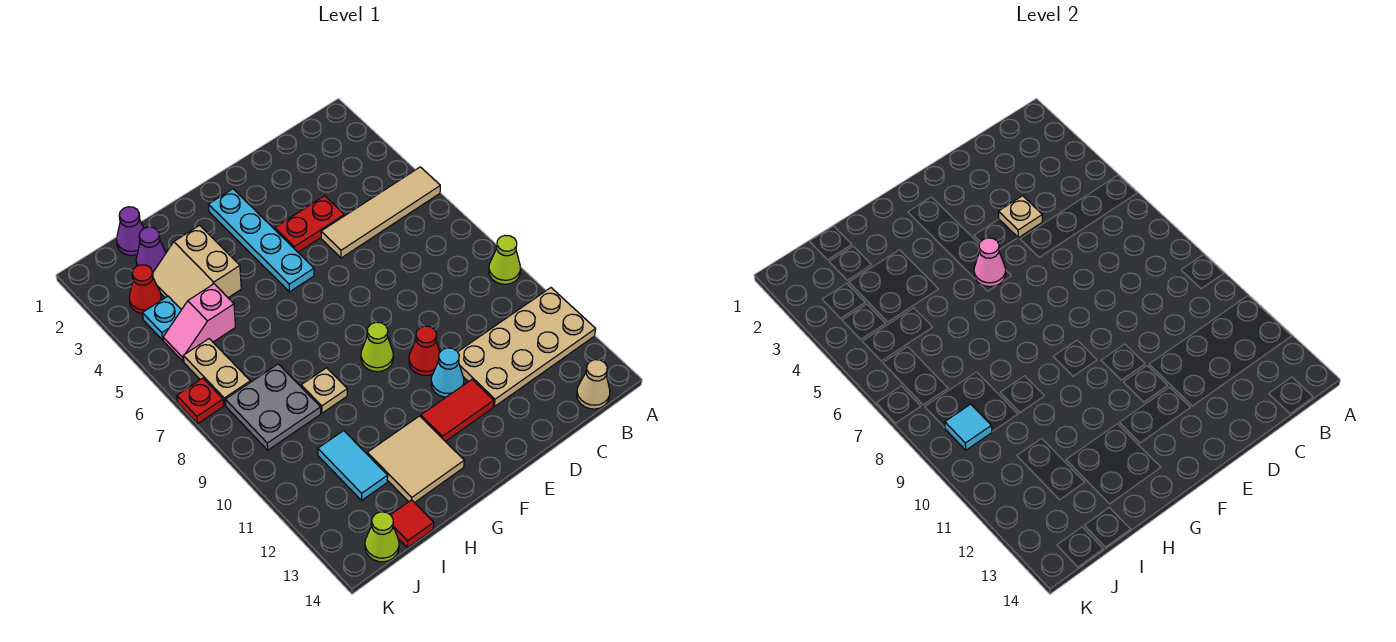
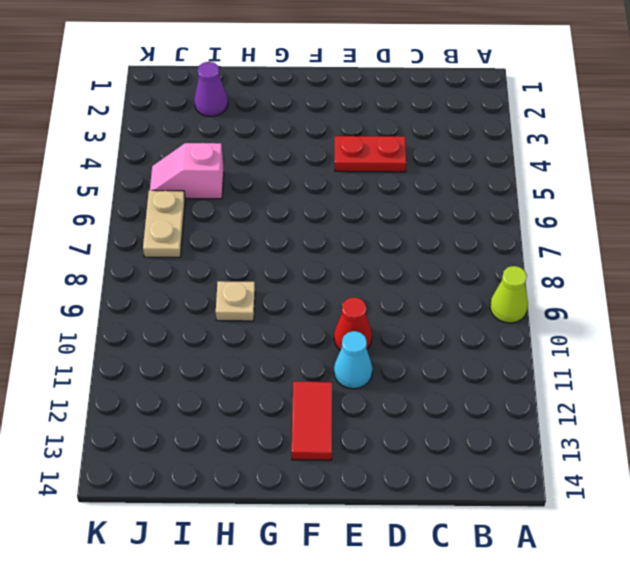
red tile F12:F13 level 1 -> red tile E12:F12 level 1
none -> tan tile A5:D5 level 1
none -> tan plate A11:D12 level 1
none -> tan cone B14 level 1

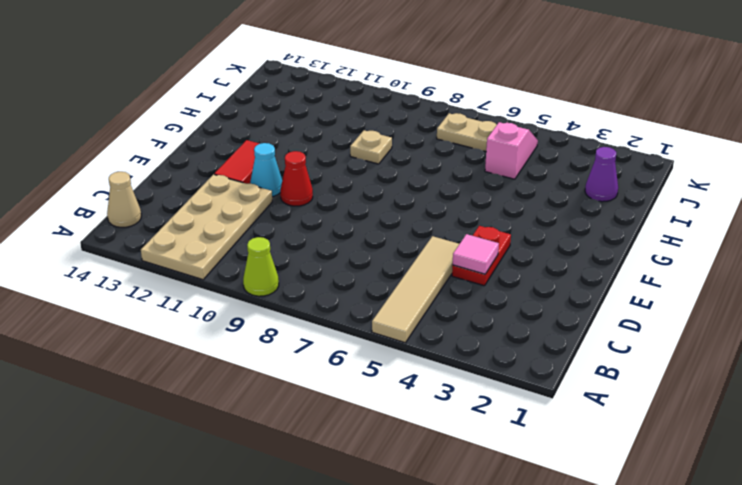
pink tile D4 level 2 -> tan plate D4 level 2
none -> cyan plate F2:F5 level 1
none -> lime cone F9 level 1
none -> tan tile G12:H13 level 1

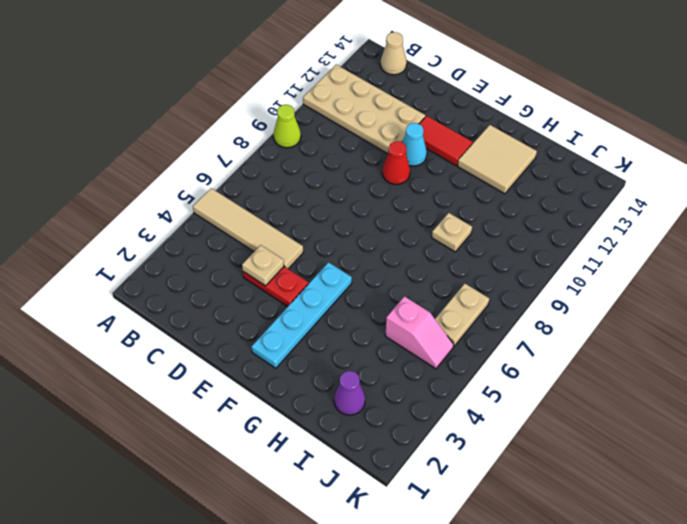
none -> lime cone F9 level 1
none -> tan slope H3:I4 level 1 top H
none -> purple cone I1 level 1

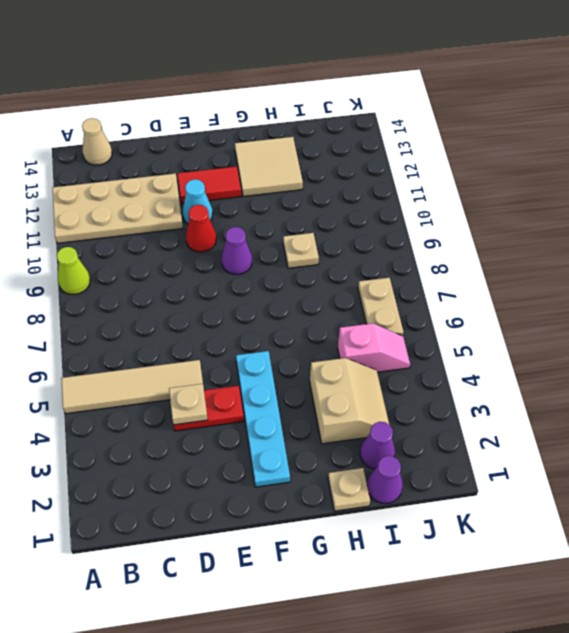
purple cone F9 level 1 -> lime cone F9 level 1
tan plate H1 level 1 -> none
none -> grey plate I8:J9 level 1
none -> cyan tile I11:I12 level 1
none -> red tile I14 level 1

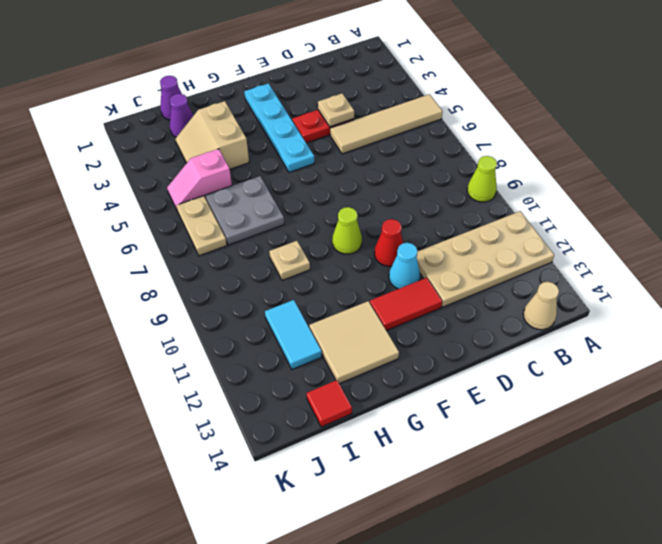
grey plate H6:I7 level 1 -> grey plate I8:J9 level 1
none -> red cone J3 level 1
none -> cyan plate J4 level 1
none -> lime cone J14 level 1

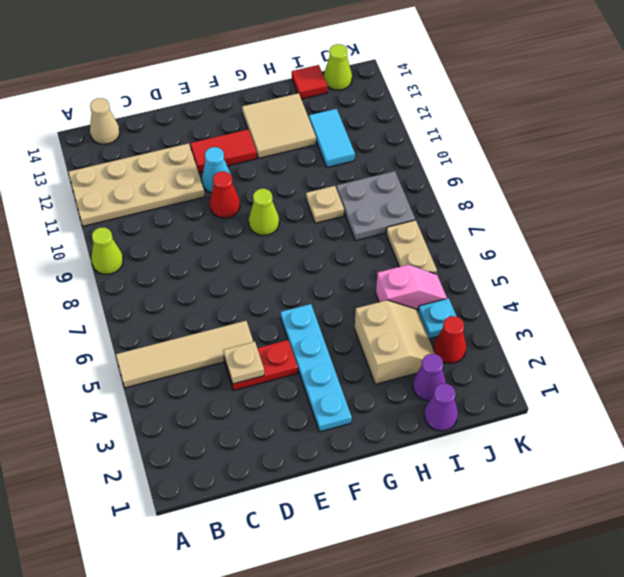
none -> red plate K7 level 1
none -> pink cone F5 level 2
none -> cyan tile J9 level 2

